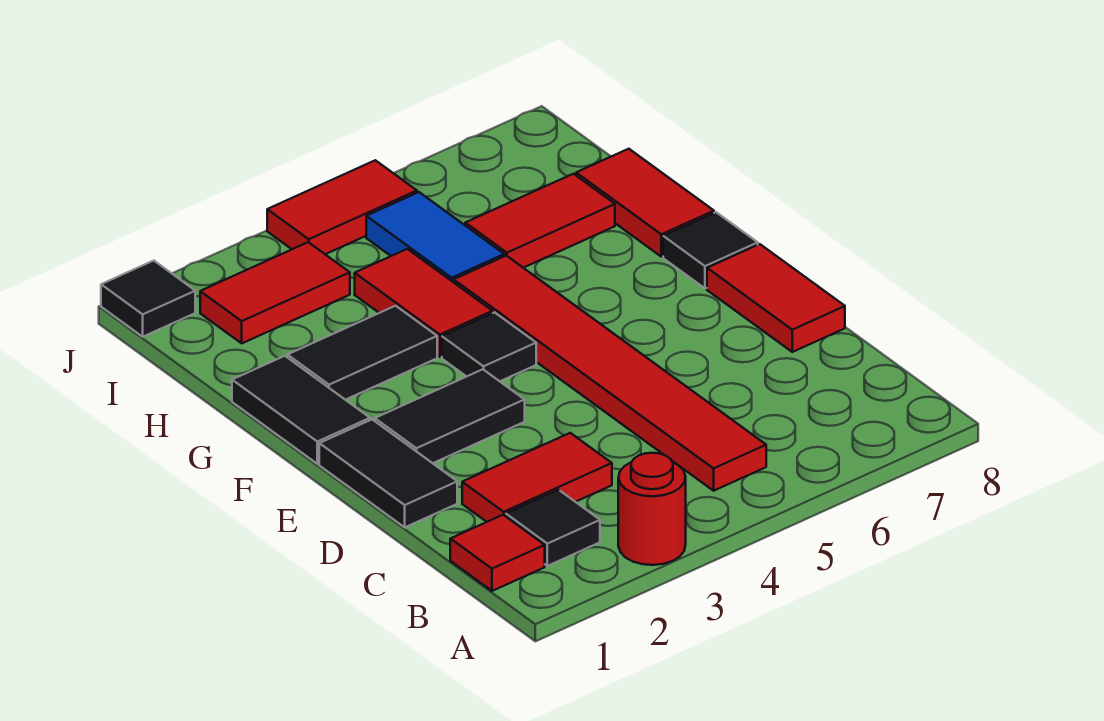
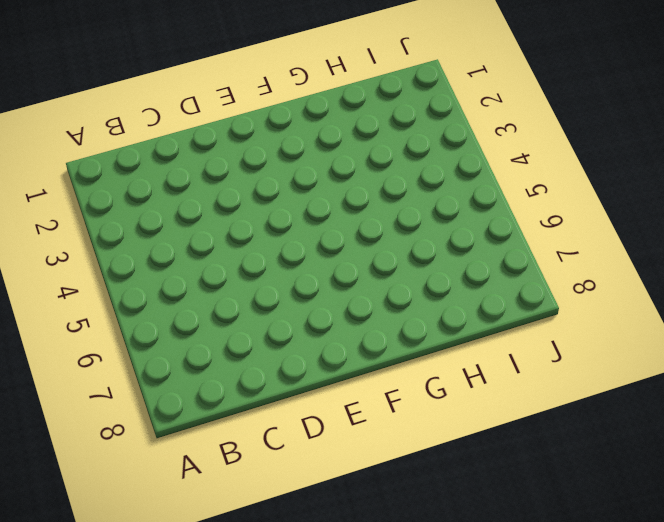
none -> red round brick A3 level 1
none -> red tile B1 level 1
none -> black tile B2 level 1

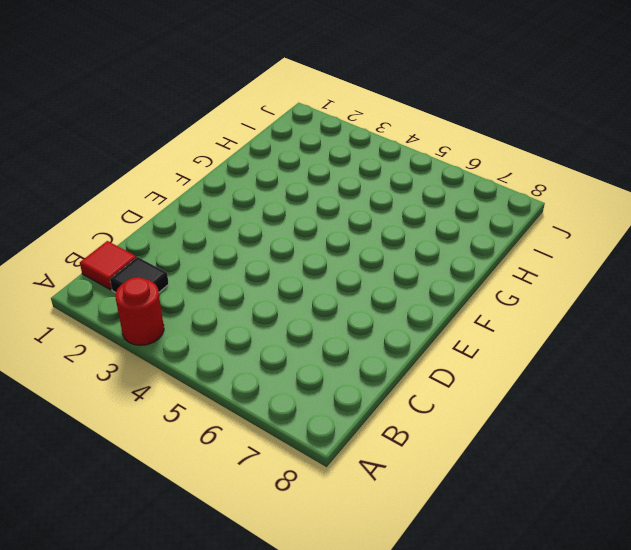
none -> red tile B5:G5 level 1
none -> red tile C2:C3 level 1
none -> black tile D1:E1 level 1

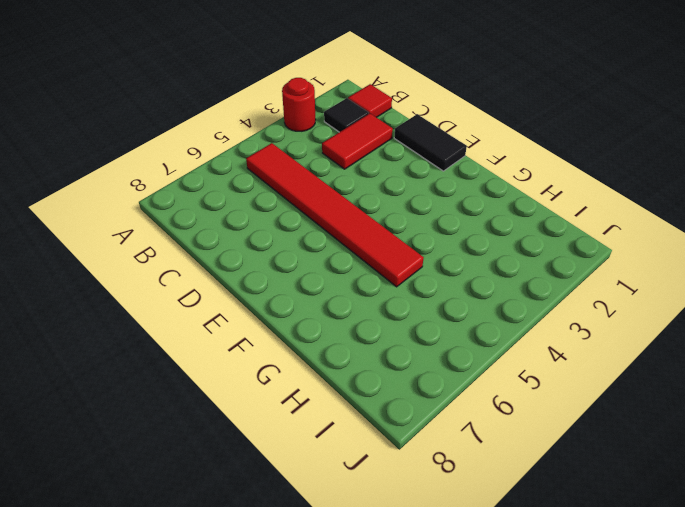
none -> red tile D8:E8 level 1
none -> black tile E2:E3 level 1
none -> black tile F1:G1 level 1

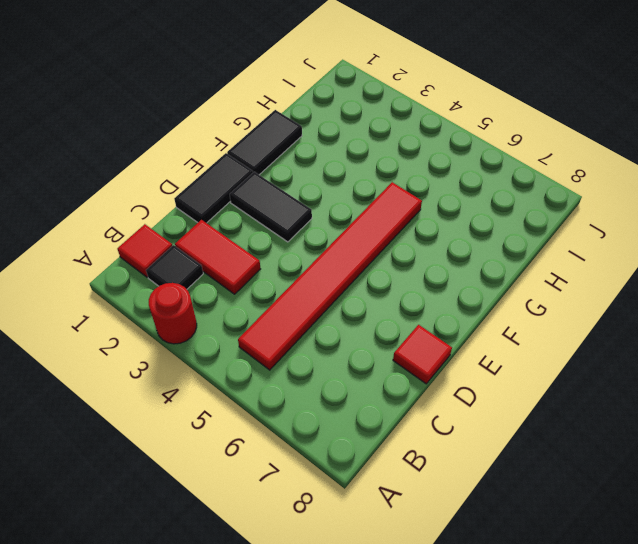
red tile D8 level 1 -> red tile D8:E8 level 1
none -> black tile F4 level 1
none -> black tile F8 level 1
none -> black tile G2:G3 level 1

